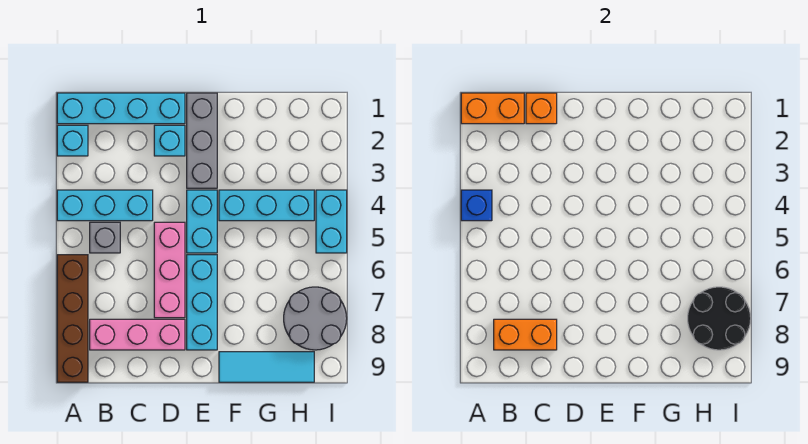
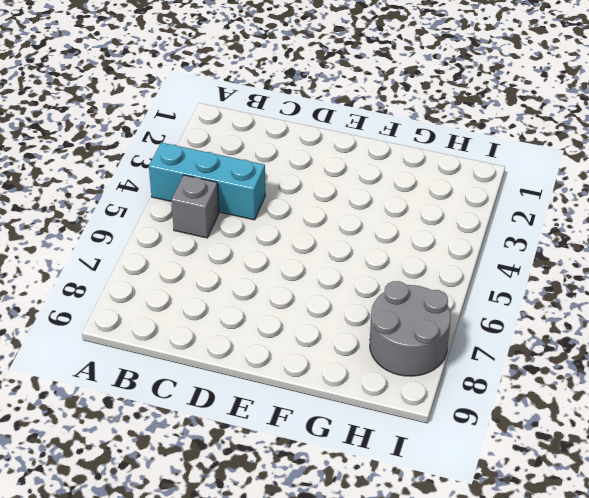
none -> cyan brick A1:D1 level 1
none -> cyan brick A2 level 1
none -> brown brick A6:A9 level 1

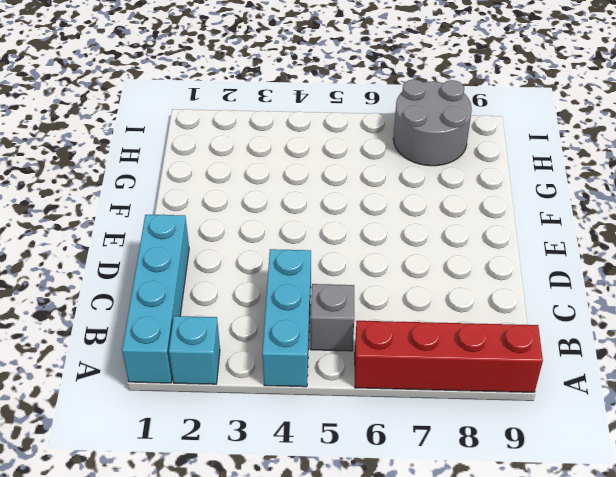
red brick A6:A9 level 1 -> brown brick A6:A9 level 1
none -> pink brick B8:D8 level 1
none -> cyan brick D2 level 1
none -> pink brick D5:D7 level 1

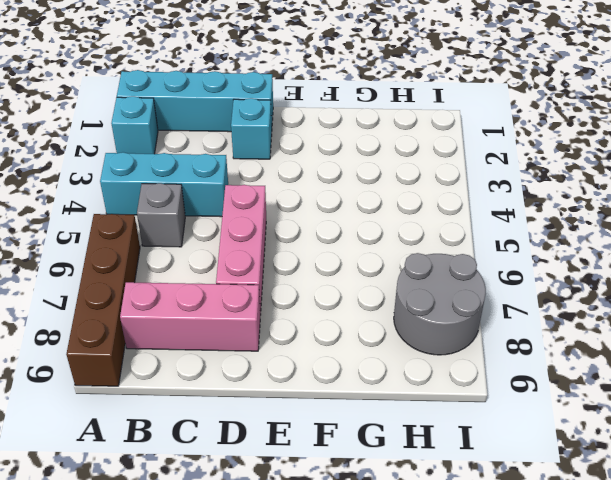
none -> grey brick E1:E3 level 1
none -> cyan brick E4:E5 level 1
none -> cyan brick E6:E8 level 1

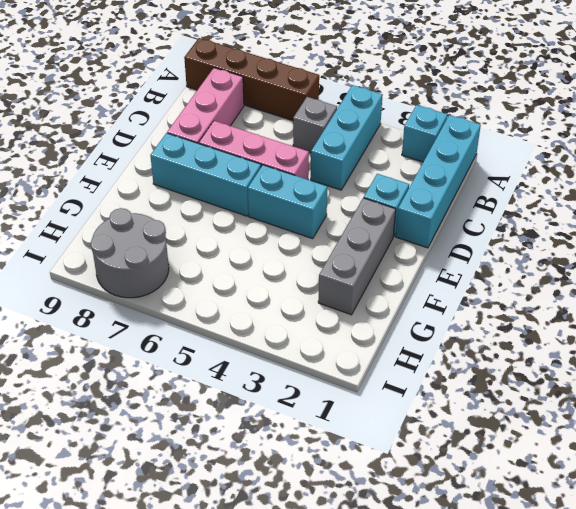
grey brick E2:G2 level 1 -> grey brick E1:E3 level 1
none -> cyan brick F4:H4 level 1
none -> cyan tile F9:H9 level 1
none -> cyan brick I4:I5 level 1

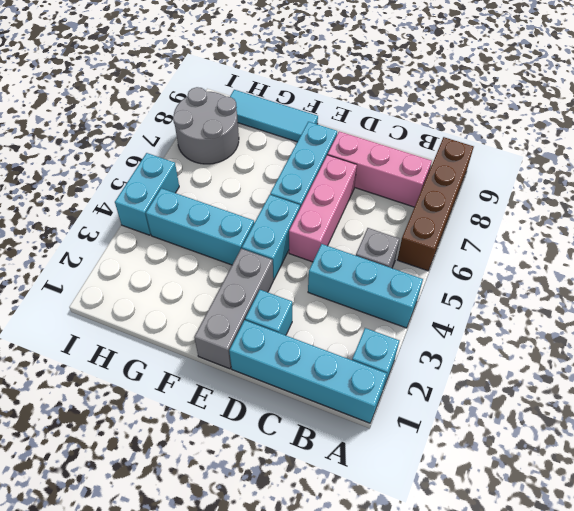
none -> orange brick A1:B1 level 2
none -> blue brick A4 level 2
none -> orange brick B8:C8 level 2

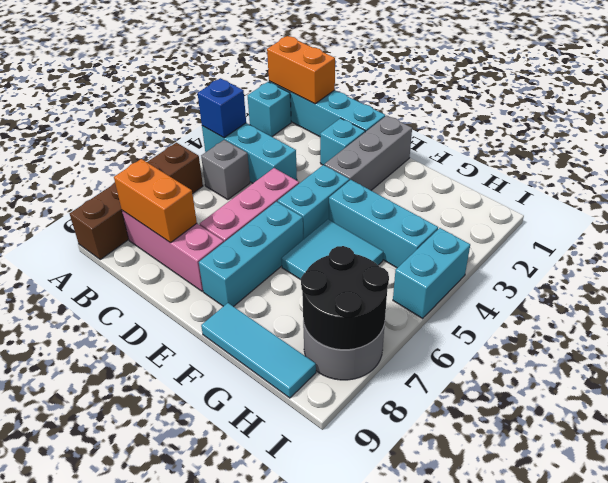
cyan tile F5:G6 level 1 -> none
none -> orange brick C1 level 2

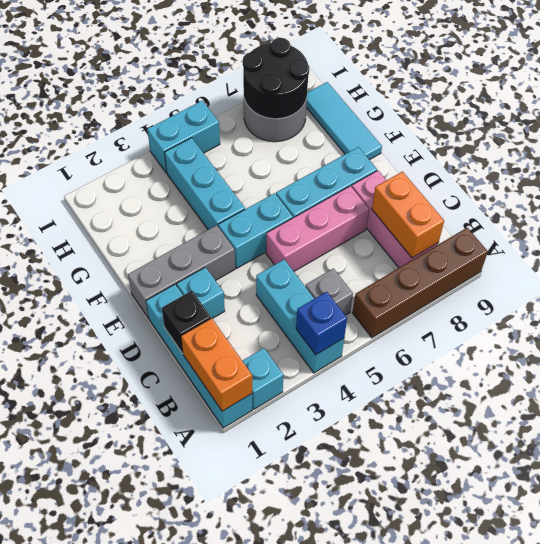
black brick C1 level 2 -> orange brick C1 level 2

